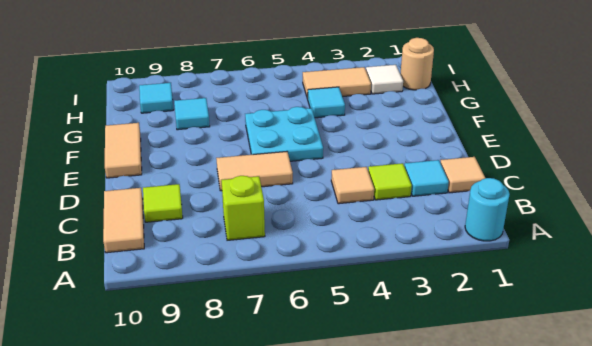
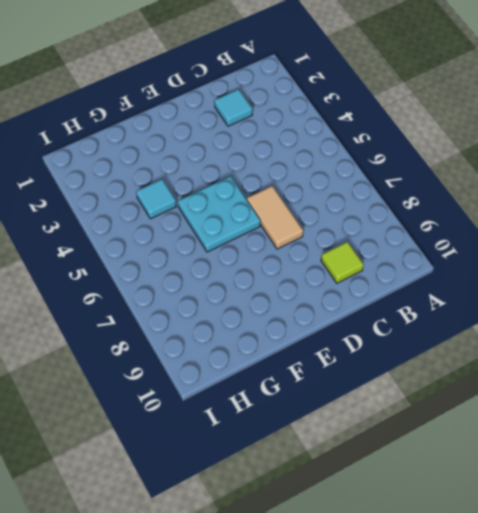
none -> cyan round brick A1 level 1
none -> lime brick B7 level 1
none -> tan tile B10:C10 level 1

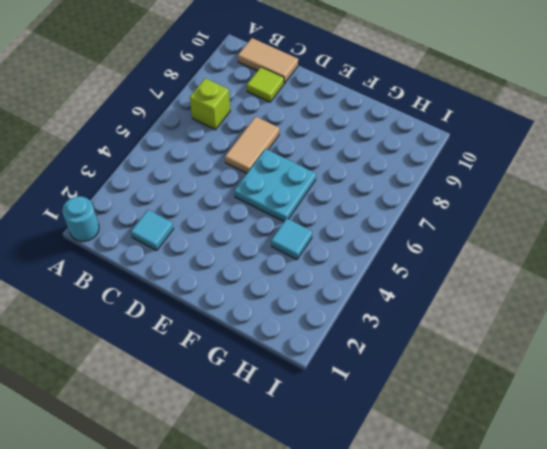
none -> tan tile C1 level 1
none -> lime tile C3 level 1
none -> tan tile C4 level 1

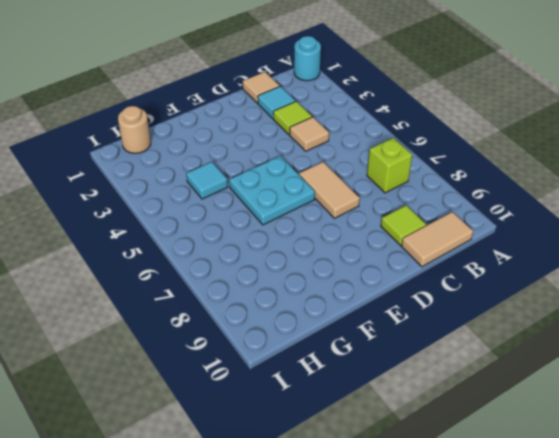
none -> tan tile E10:F10 level 1
none -> cyan tile G8 level 1
none -> white tile H2 level 1

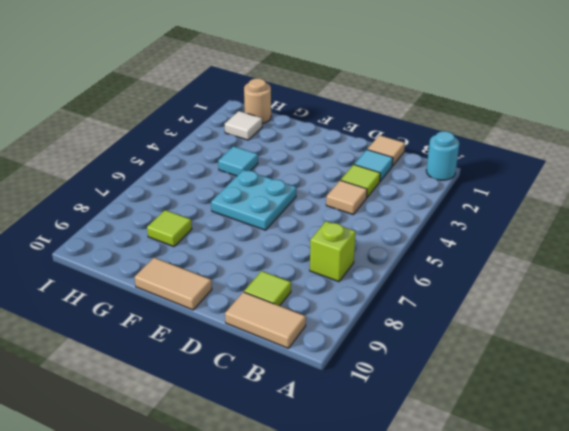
lime tile G8 level 1 -> cyan tile G8 level 1
none -> tan tile D6:D7 level 1
none -> tan tile H3:H4 level 1
none -> cyan tile H9 level 1

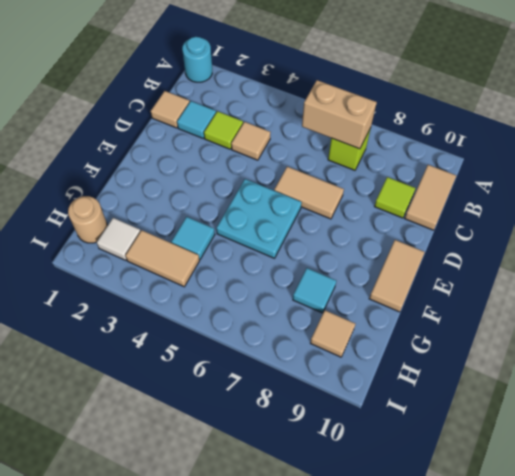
tan brick B6:B7 level 2 -> none
tan tile H9 level 1 -> cyan tile H9 level 1

